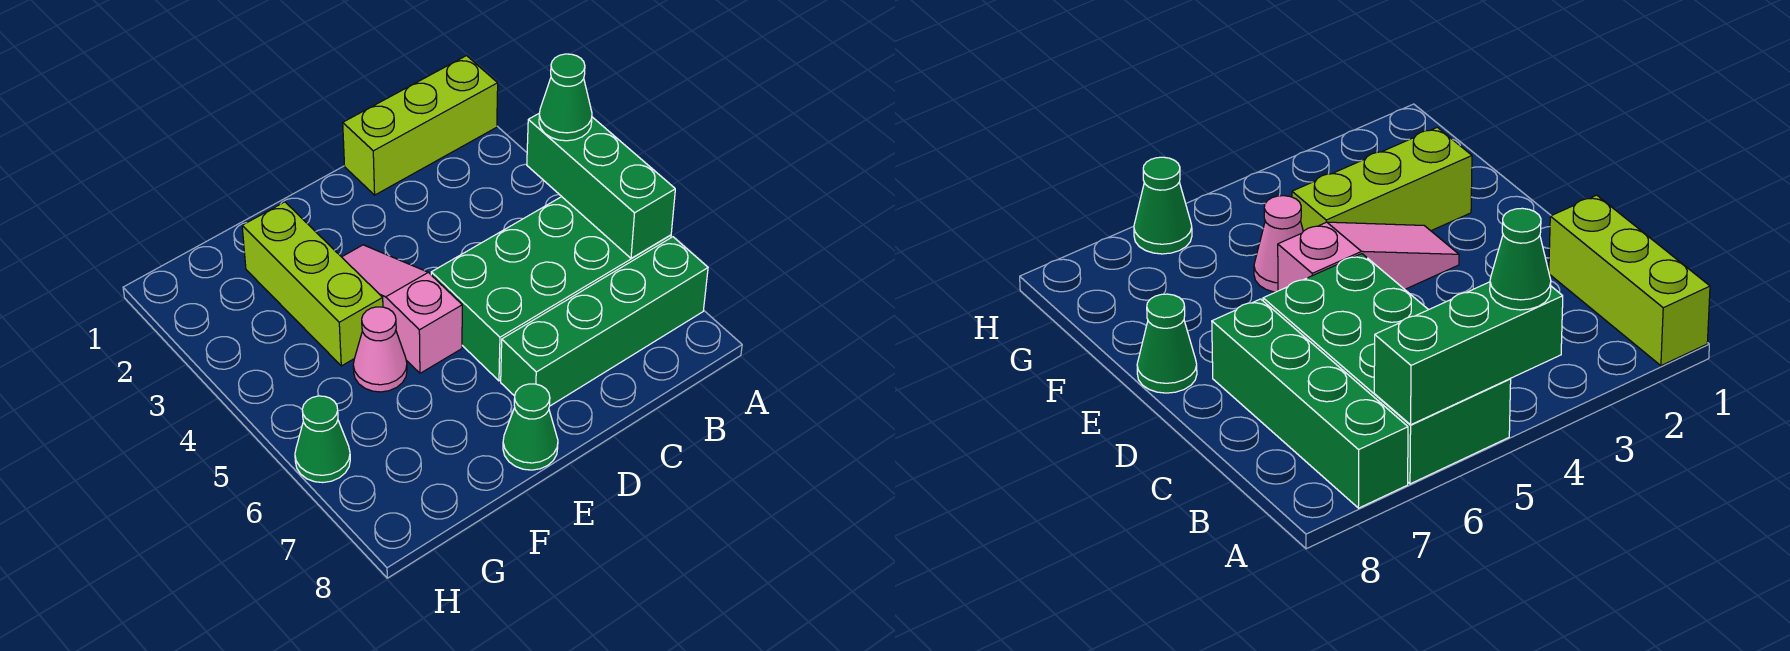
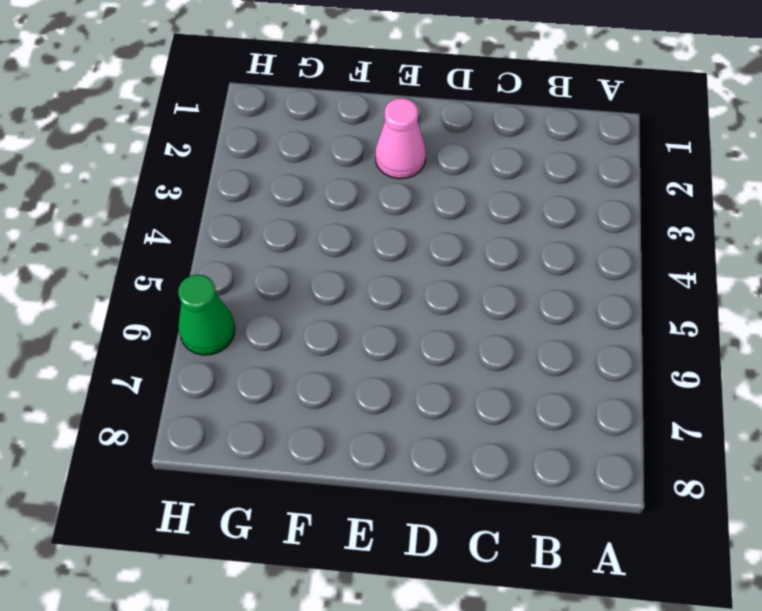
pink cone E2 level 1 -> pink cone F5 level 1
none -> lime brick A1:C1 level 1
none -> green brick A5:D6 level 1

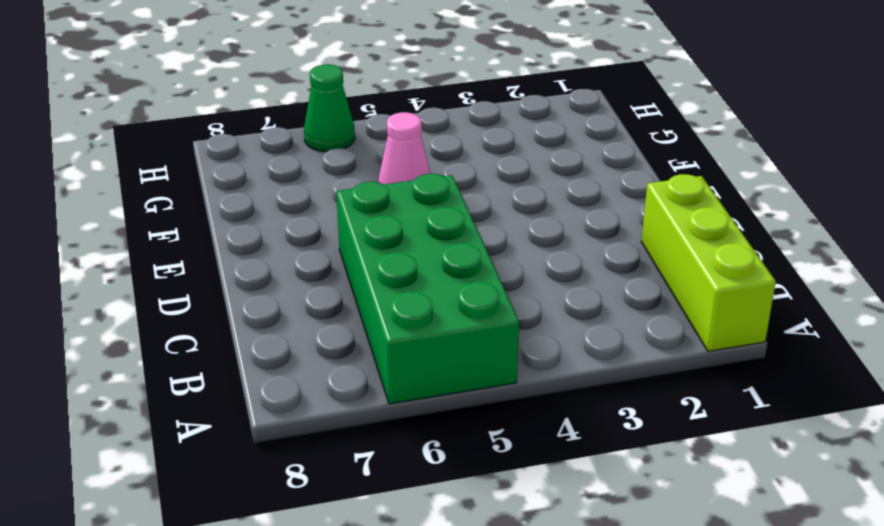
none -> green brick A7:D7 level 1
none -> pink slope E3:E5 level 1 top 5

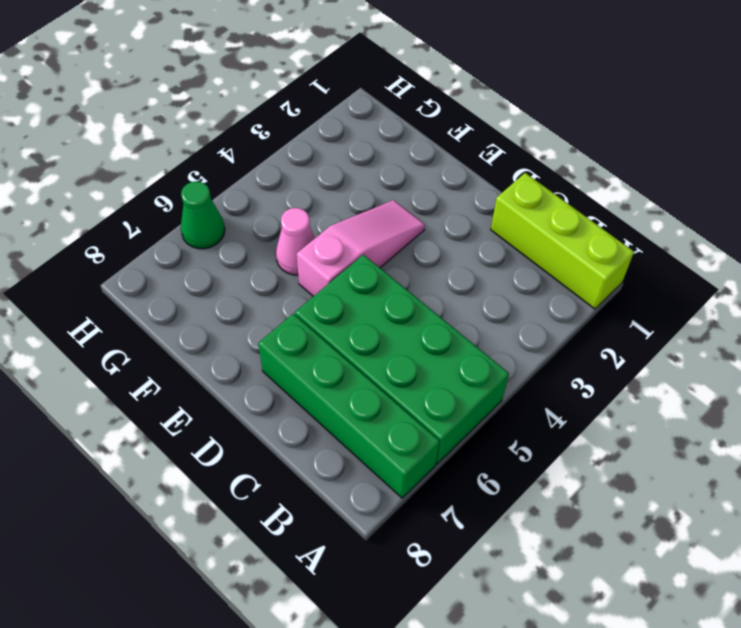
none -> green cone E8 level 1
none -> lime brick F2:F4 level 1

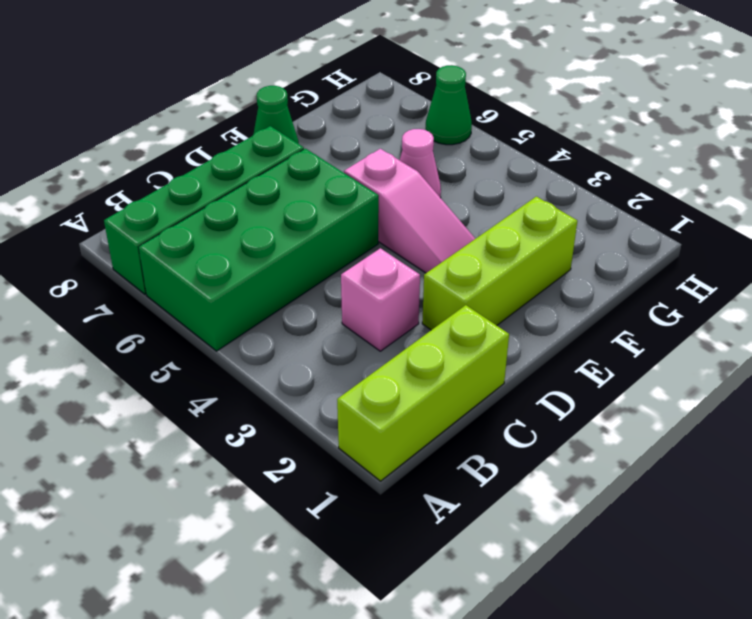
pink brick C3 level 1 -> none
lime brick D2:F2 level 1 -> lime brick F2:F4 level 1
none -> green brick A4:A6 level 2
none -> green cone A4 level 3

